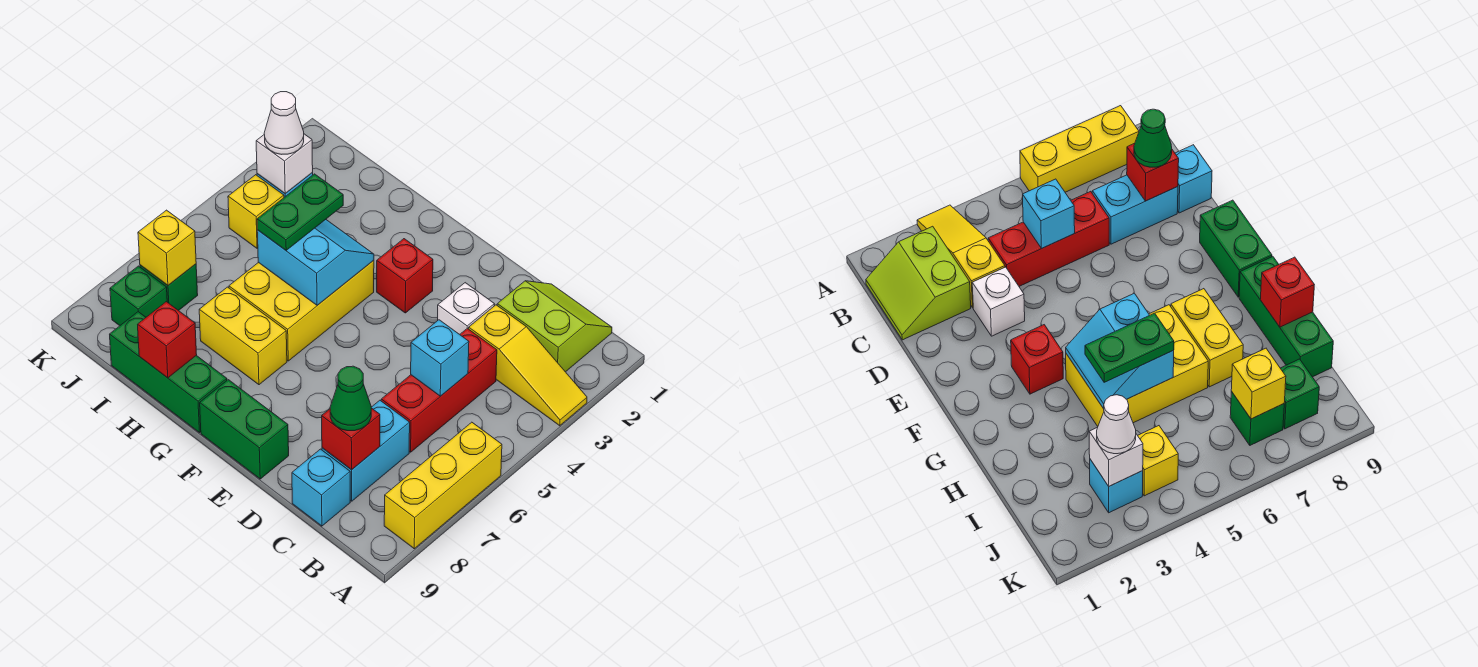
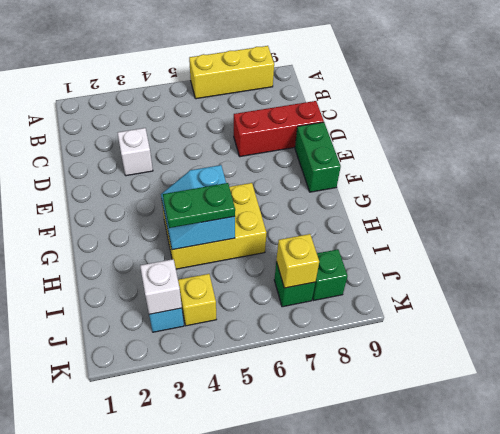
red brick D7:D9 level 1 -> red brick C4:C6 level 1
none -> yellow slope A3:C3 level 1 top C
none -> lime slope B1:C2 level 1 top 2
none -> cyan brick C7:C8 level 1

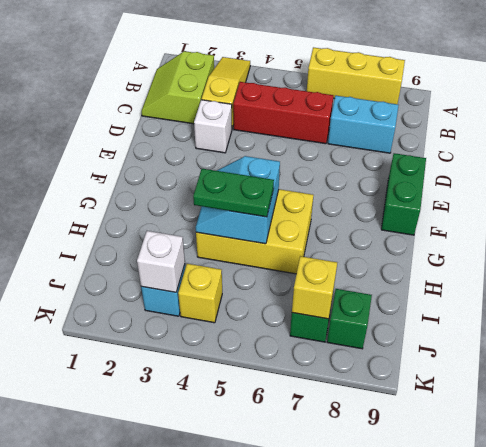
none -> cyan brick C9 level 1
none -> red brick F3 level 1
none -> yellow brick G7:H7 level 1

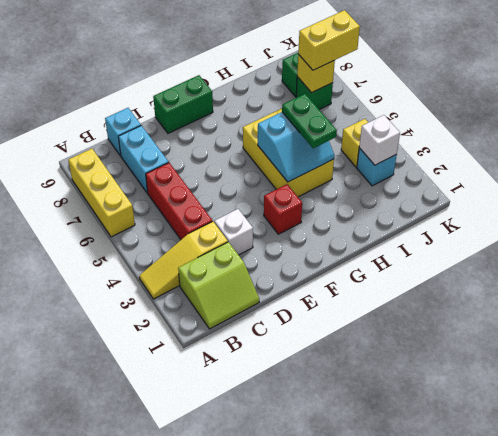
yellow brick J7:K7 level 3 -> yellow brick G7:H7 level 1
none -> green brick G9:I9 level 1
none -> cyan brick C5 level 2
none -> red brick C8 level 2

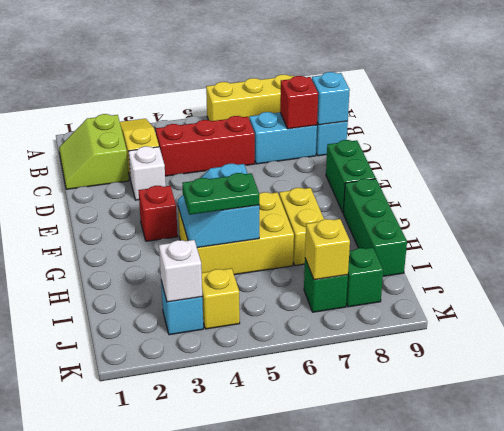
cyan brick C9 level 2 -> cyan brick C5 level 2
none -> red brick H9 level 2
none -> green cone C8 level 3
none -> white cone J3 level 3

